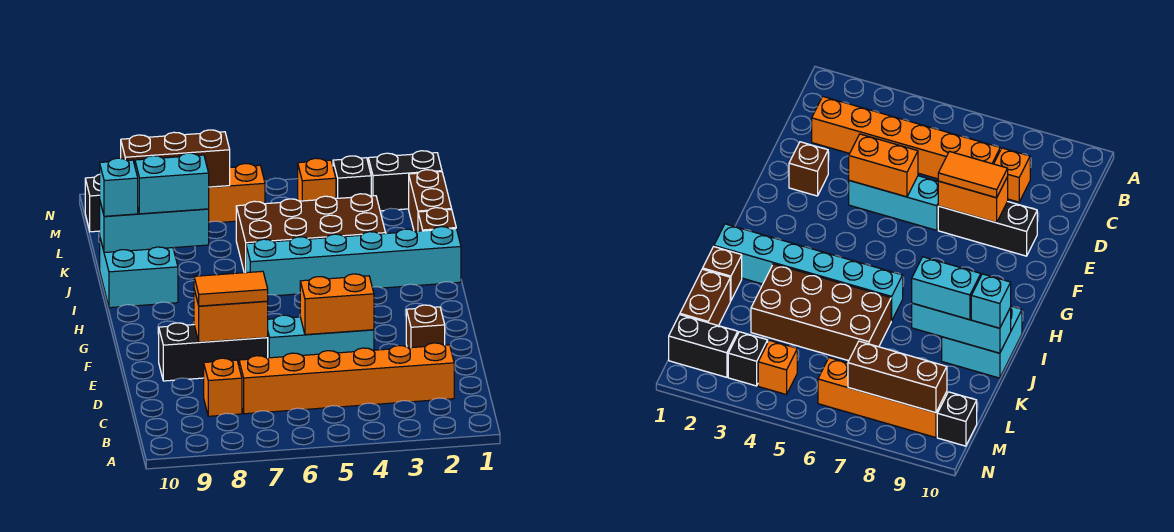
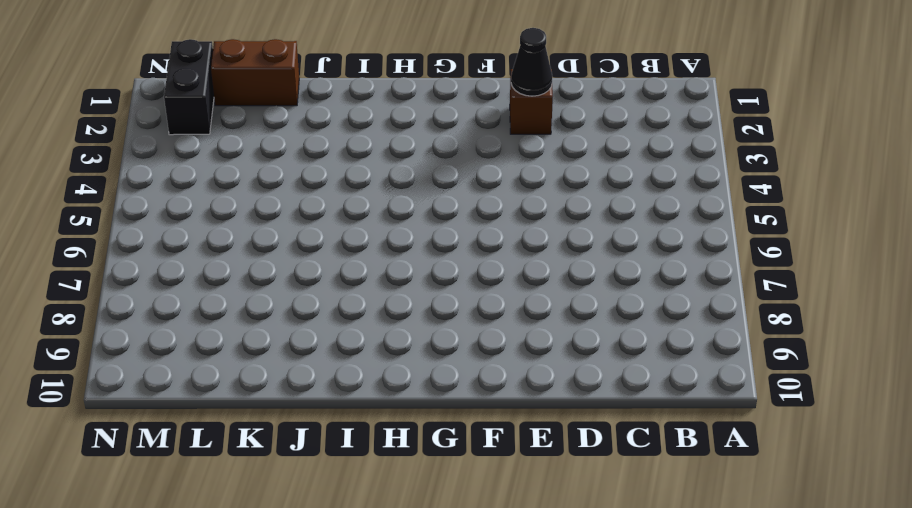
black cone E2 level 2 -> none
none -> orange brick C2:C7 level 1
none -> orange brick C8 level 1
none -> cyan brick E4:E6 level 1

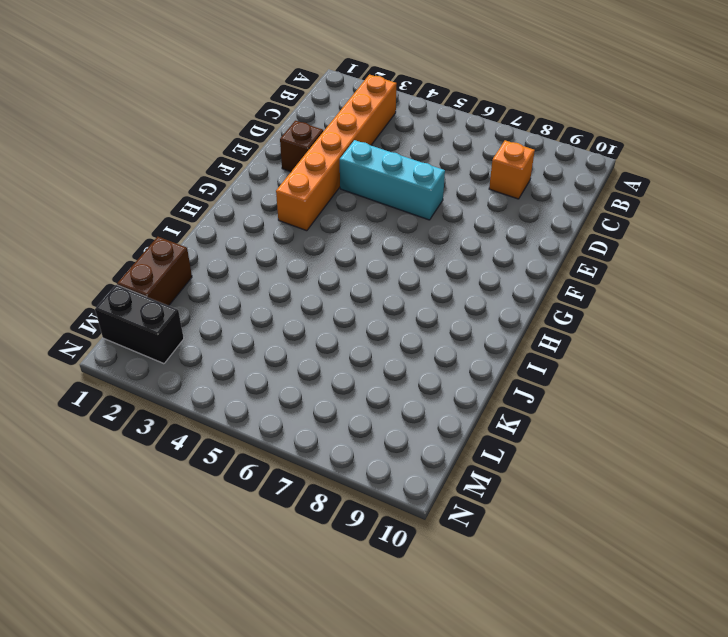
orange brick B3:G3 level 1 -> orange brick C2:C7 level 1
none -> black brick E7:E9 level 1
none -> cyan brick I1:I6 level 1
none -> cyan brick I9:J10 level 1

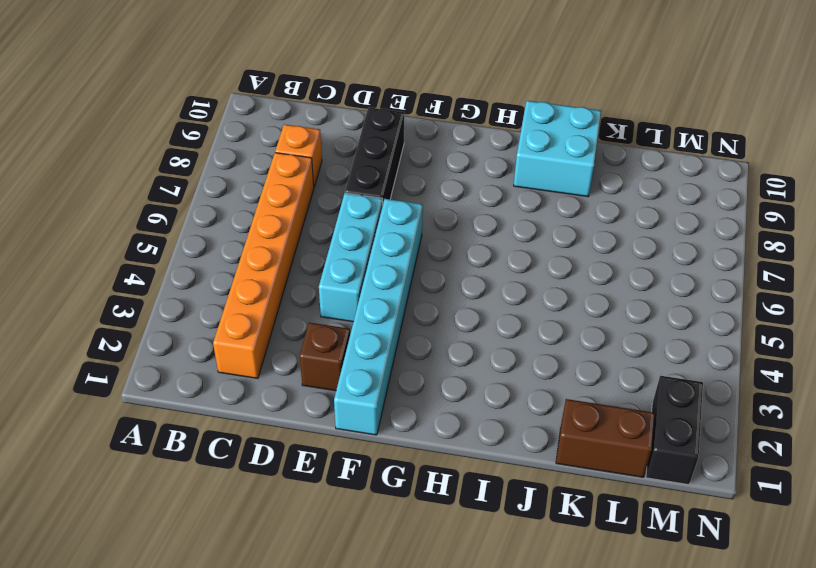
cyan brick F1:F6 level 1 -> cyan brick I1:I6 level 1
none -> brown brick J1 level 1
none -> brown brick J3:K6 level 1
none -> black brick M3 level 1

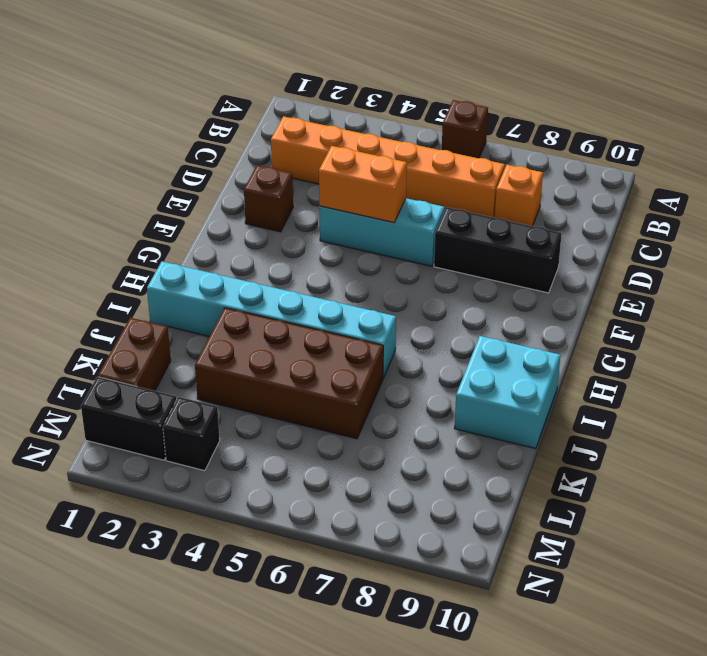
brown brick A6 level 1 -> brown brick J1 level 1
none -> orange brick M4 level 1
none -> orange brick M6:M9 level 1
none -> black brick M10 level 1

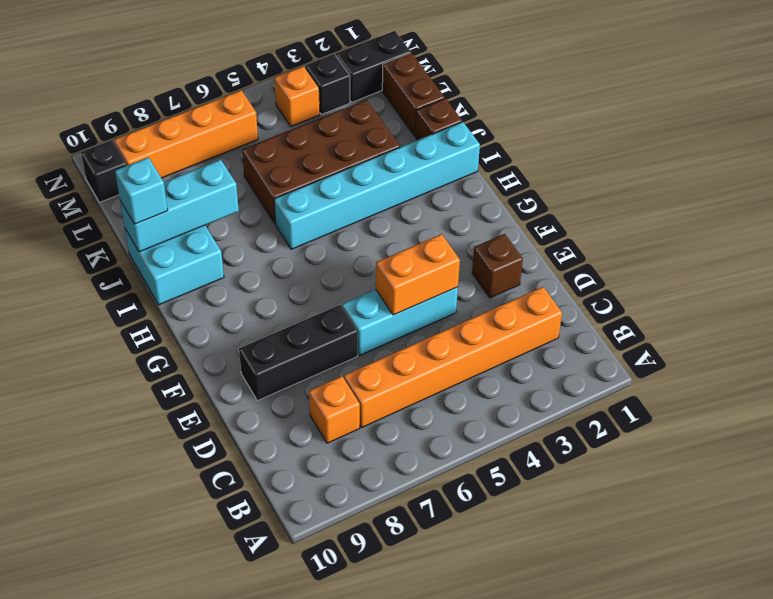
none -> orange brick E7:E8 level 2
none -> brown brick M7:M9 level 2
none -> orange tile E7:E8 level 3

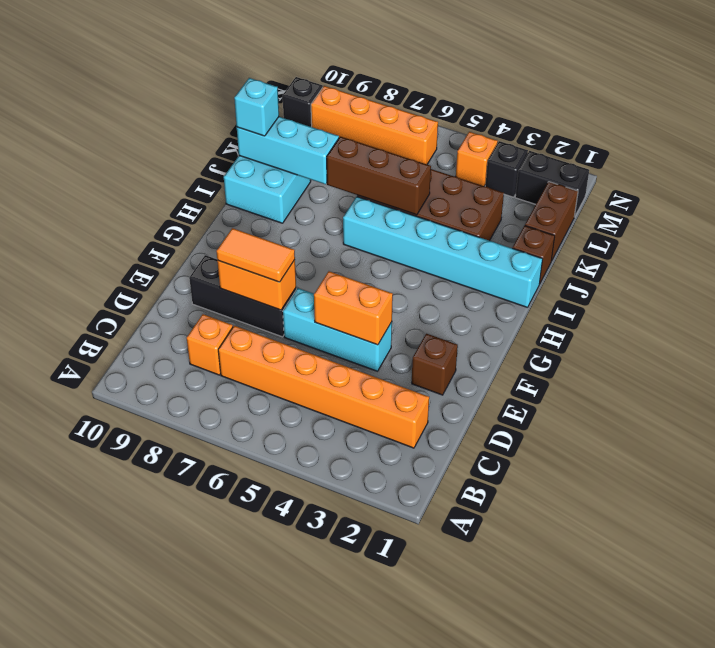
brown brick J5:J7 level 2 -> brown brick M7:M9 level 2
none -> cyan brick J8:J9 level 3

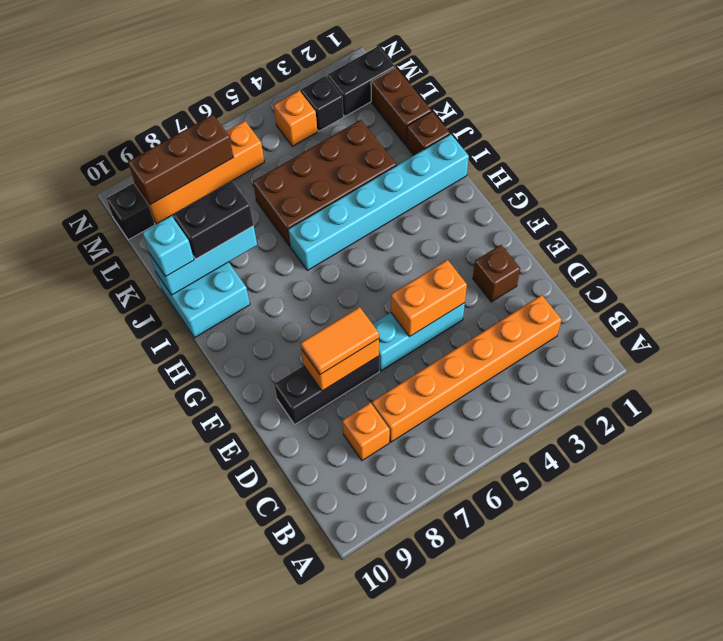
black brick J8:J9 level 3 -> cyan brick J8:J9 level 3

